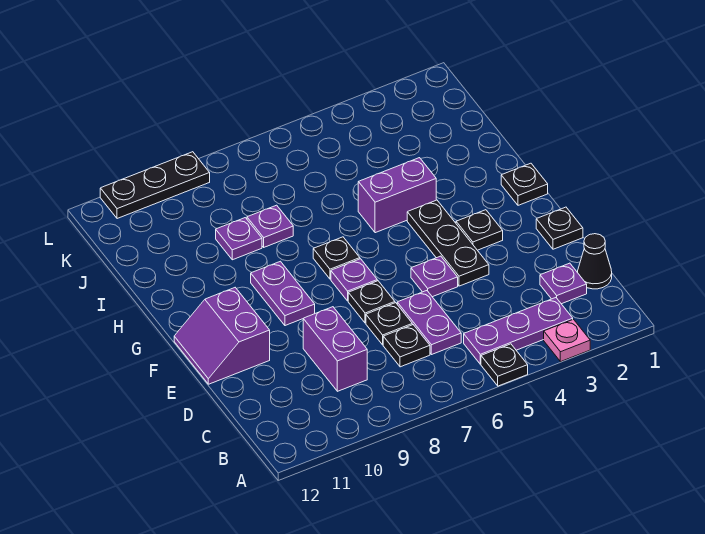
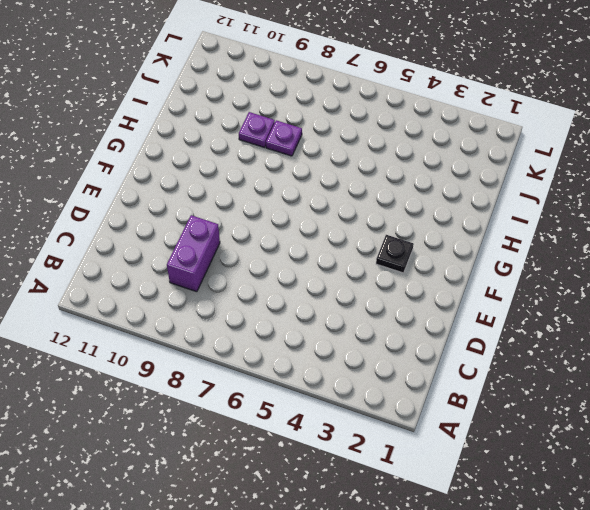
none -> pink plate A3 level 1
none -> black plate A5 level 1
none -> purple plate B3:B5 level 1

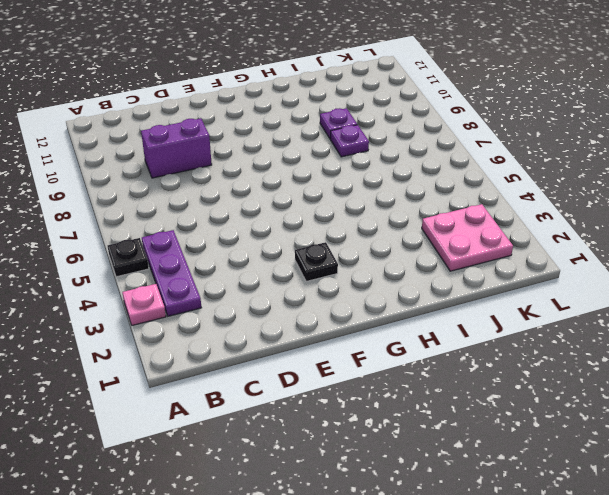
pink plate J2:K3 level 1 -> none
none -> black cone C1 level 1
none -> purple plate C2 level 1
none -> purple plate C6:D6 level 1

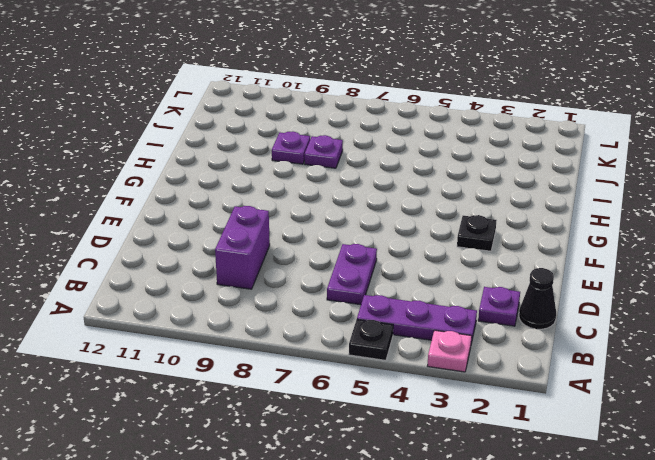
none -> black plate C7 level 1
none -> black plate D7 level 1
none -> black plate E1 level 1

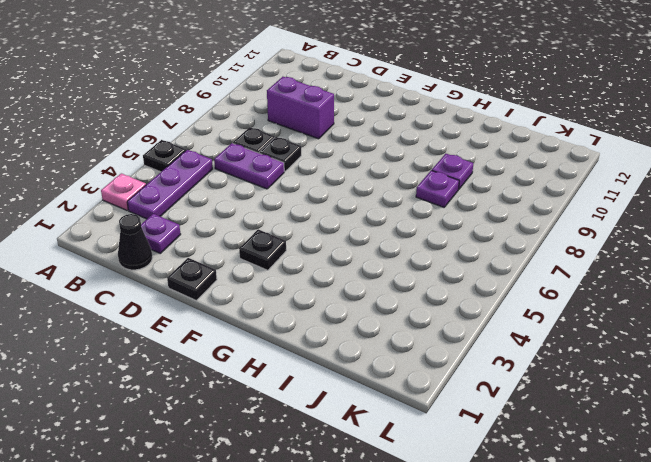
none -> black plate E4:G4 level 1
none -> purple plate E5 level 1
none -> black plate E7 level 1

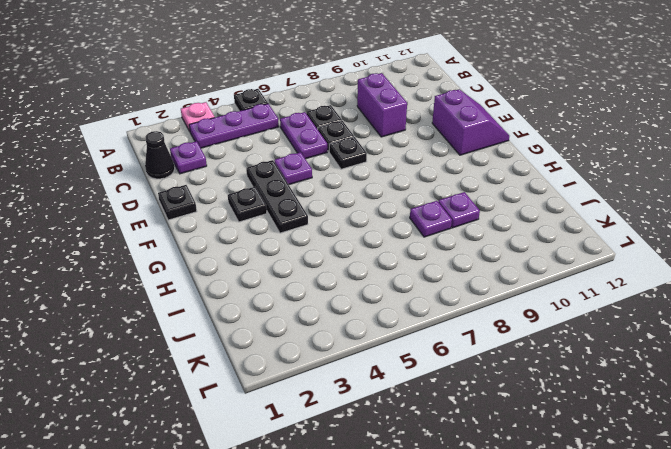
none -> purple plate F7 level 1
none -> purple plate F9:G9 level 1
none -> black plate G1 level 1

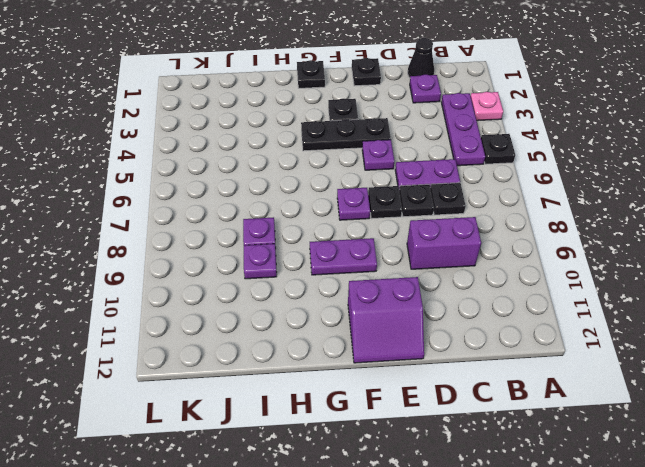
none -> black plate G7 level 1
none -> purple brick H4:H5 level 1
none -> black plate L9:L11 level 1

